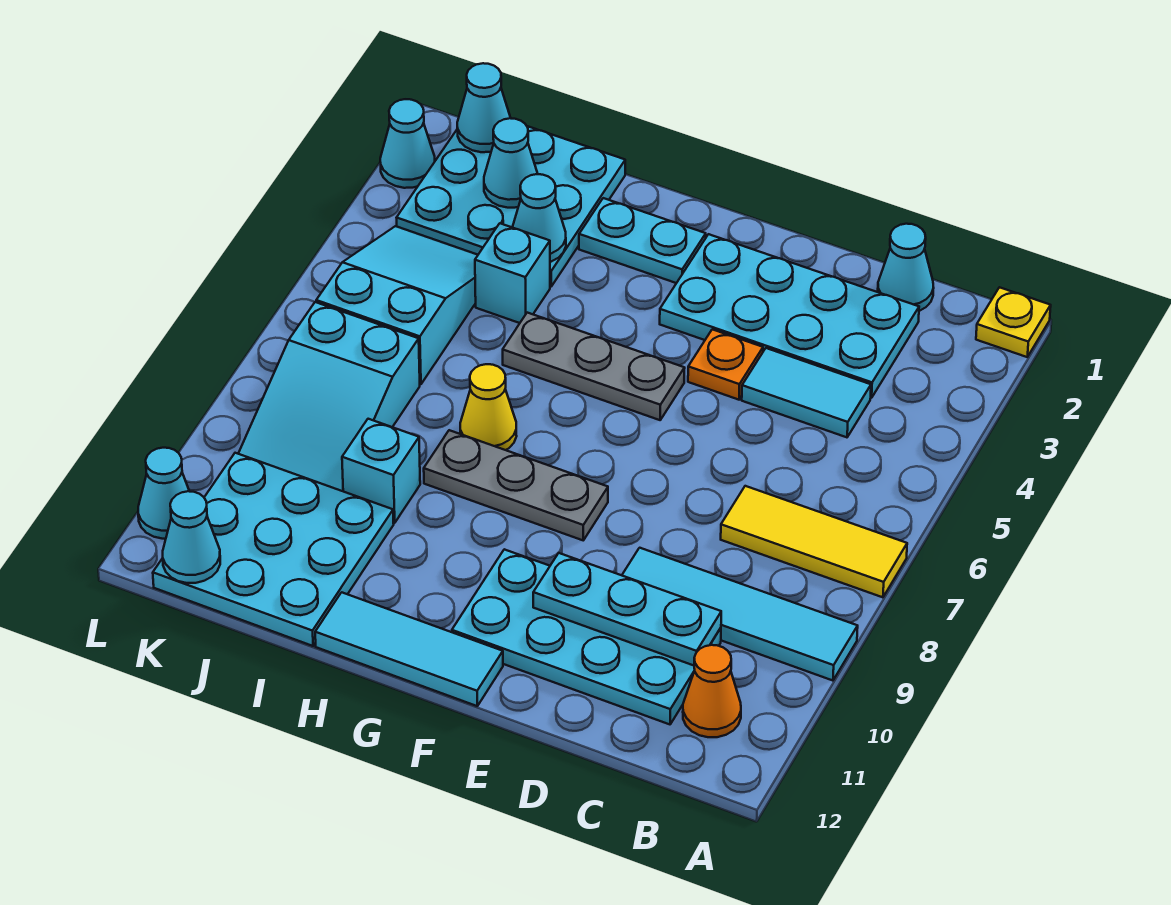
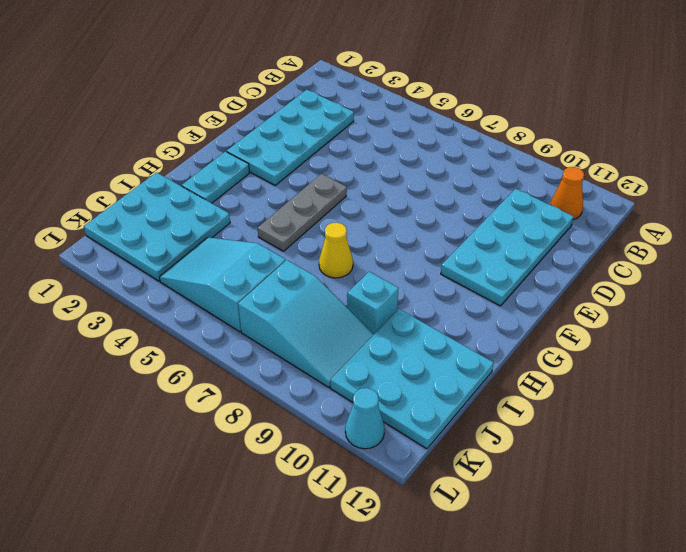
none -> yellow plate A1 level 1
none -> yellow tile A7:C7 level 1
none -> cyan tile A9:D9 level 1

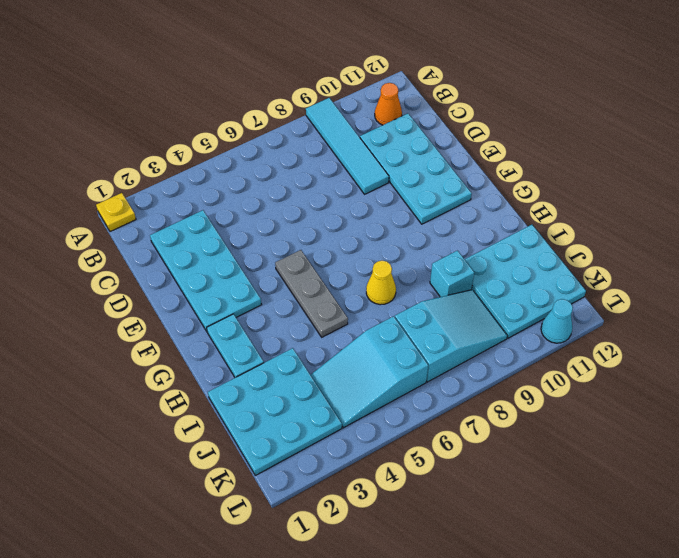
none -> yellow tile A7:C7 level 1
none -> cyan cone C1 level 1
none -> cyan tile C4:D4 level 1

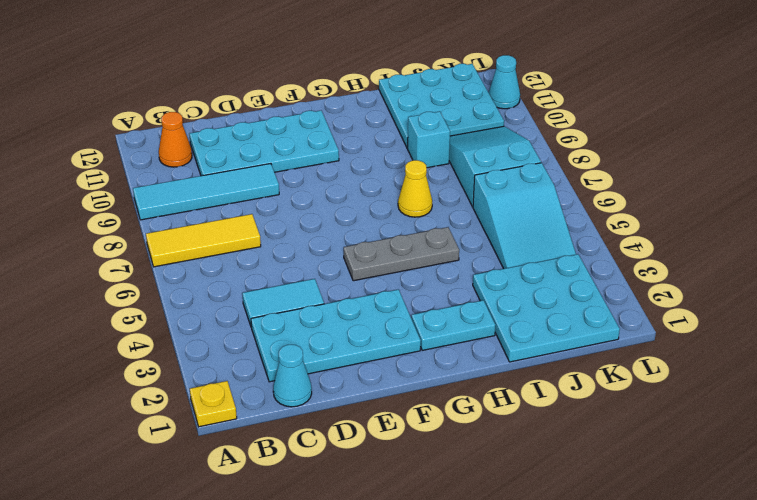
none -> orange plate E4 level 1
none -> grey plate F8:H8 level 1
none -> cyan tile F12:H12 level 1

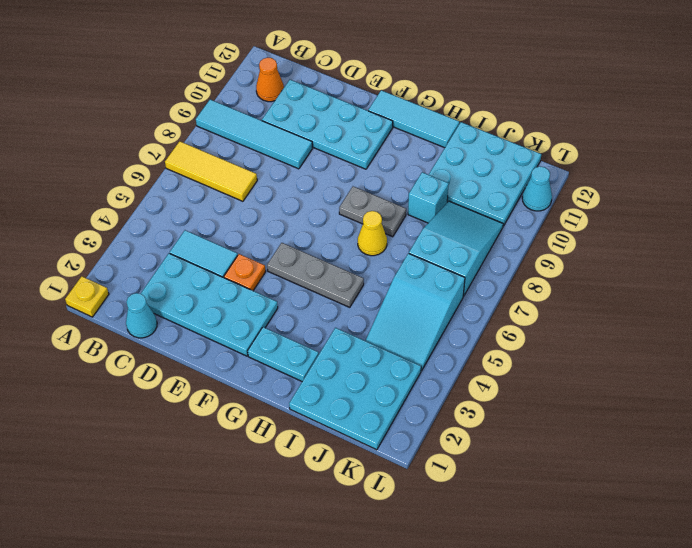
grey plate G8:H8 level 1 -> grey plate F8:H8 level 1
none -> cyan brick I4 level 1
none -> cyan cone L2 level 1
none -> cyan plate C10:E10 level 2

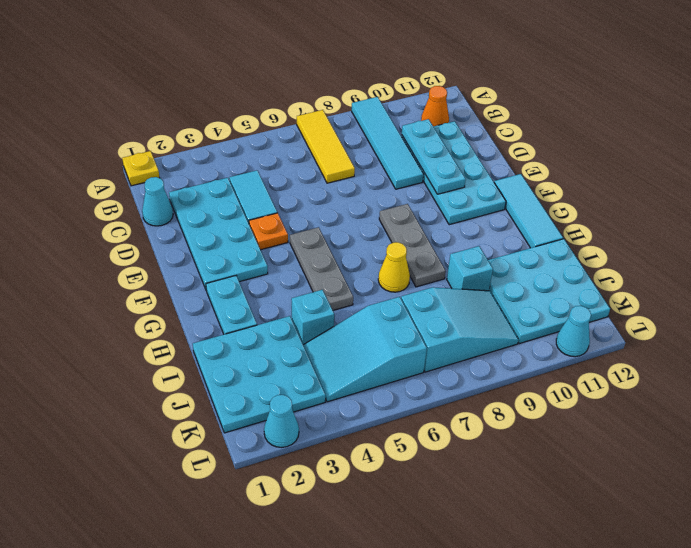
none -> cyan cone I3 level 2
none -> cyan cone J2 level 2
none -> cyan cone K1 level 2

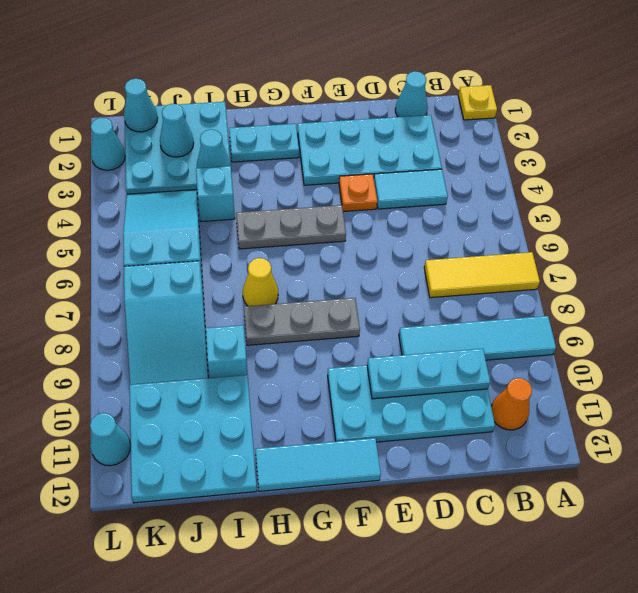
none -> cyan cone K12 level 2

